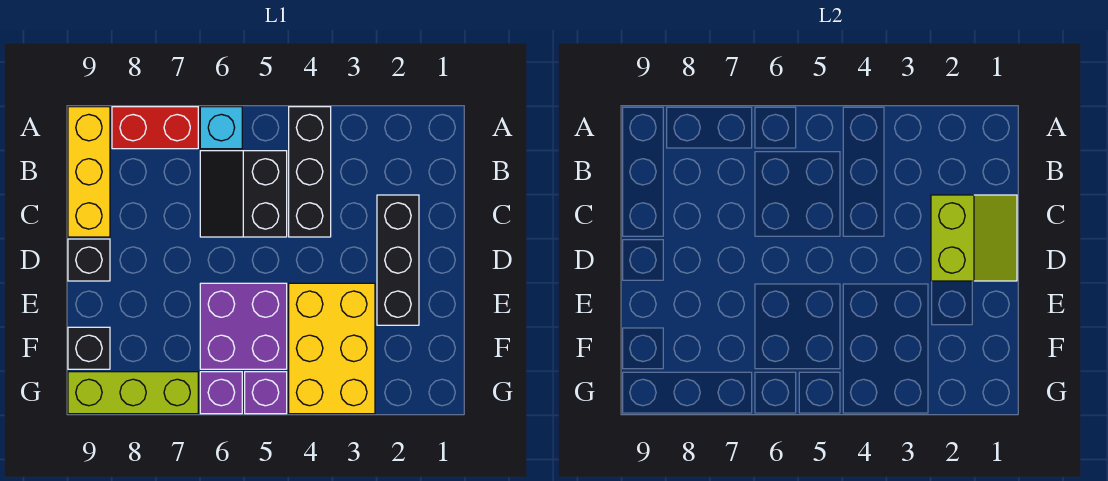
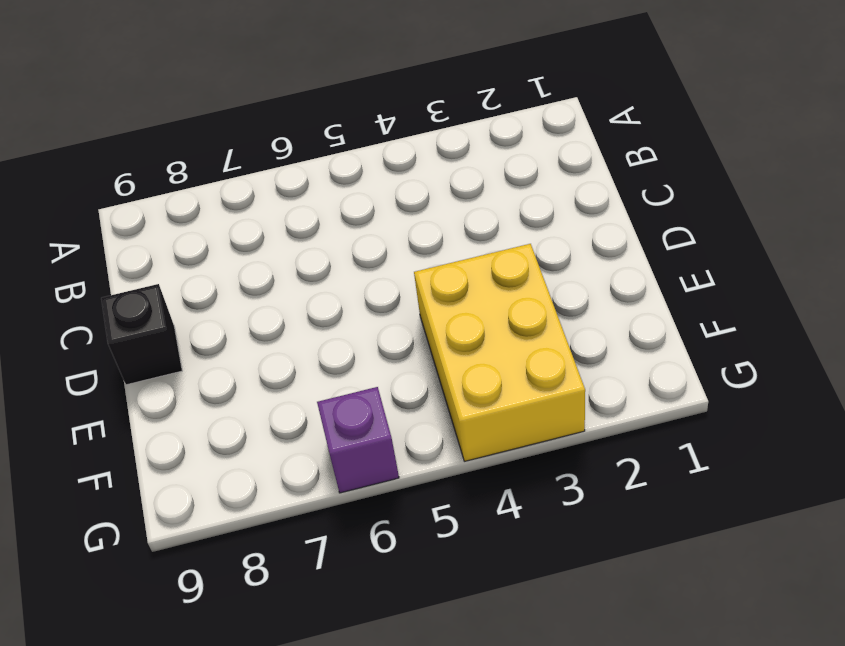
none -> black brick A4:C4 level 1
none -> cyan brick A6 level 1
none -> red brick A7:A8 level 1

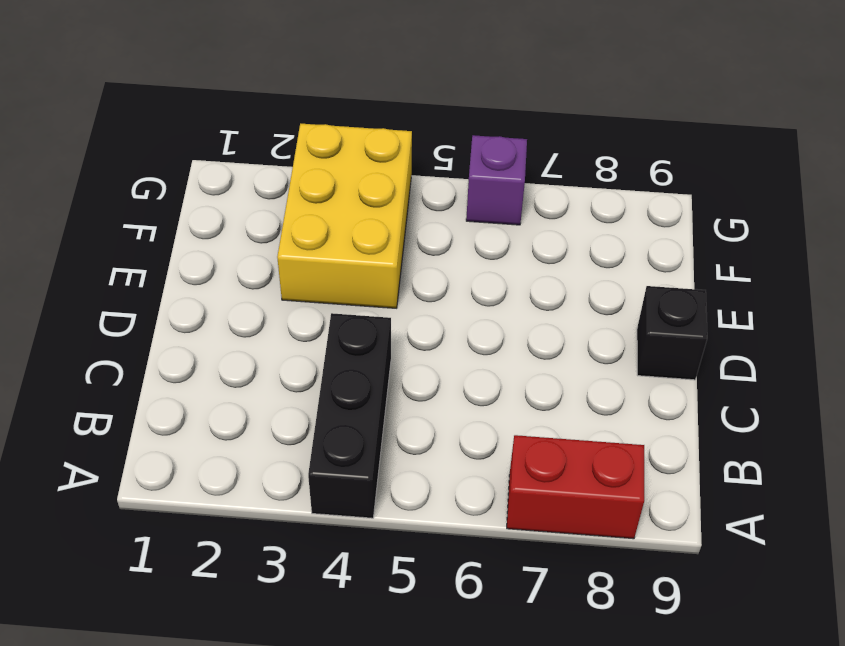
none -> cyan brick A6 level 1
none -> yellow brick A9:C9 level 1
none -> black slope B5:C6 level 1 top 5

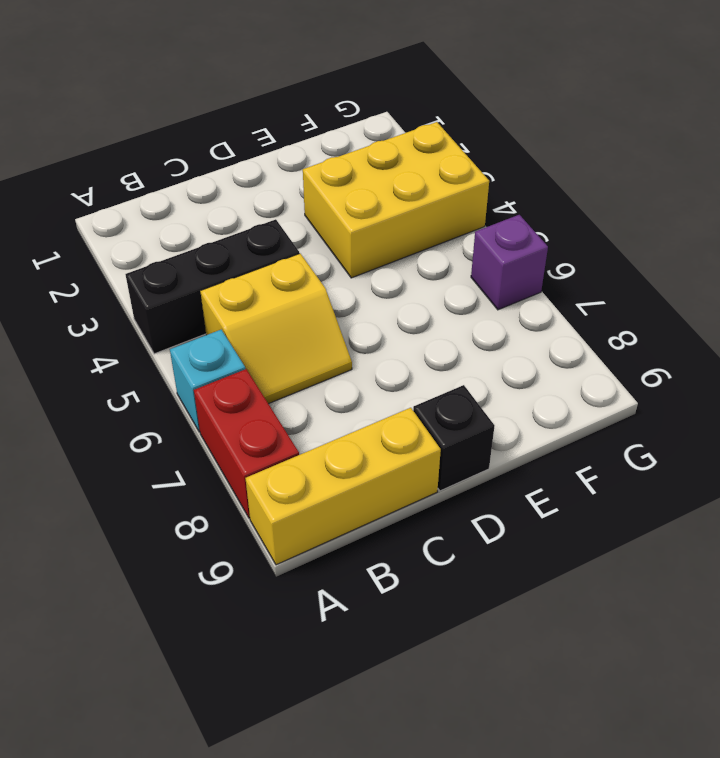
yellow slope B5:C6 level 1 top 5 -> black slope B5:C6 level 1 top 5
none -> black brick C2:E2 level 1
none -> purple brick E5:F6 level 1
none -> black brick F9 level 1

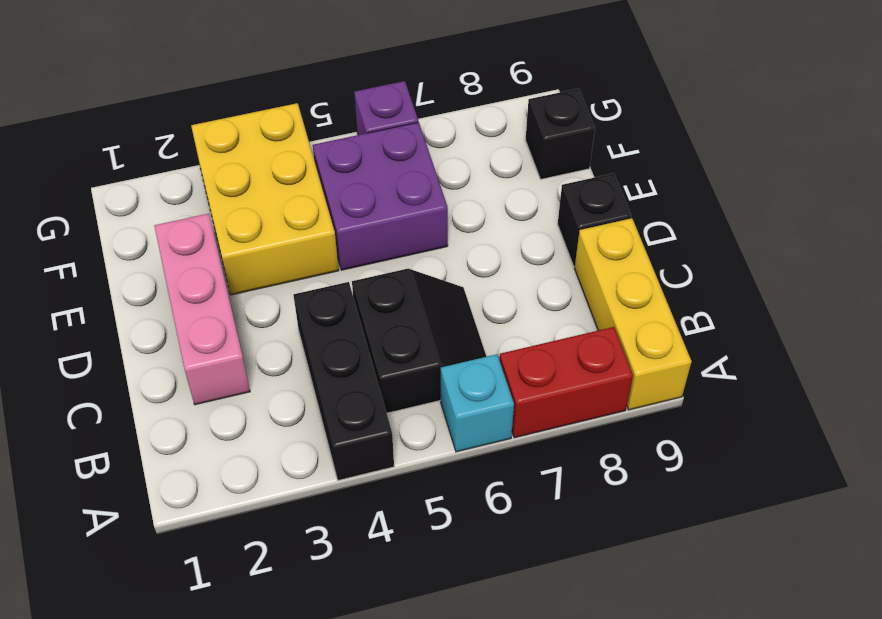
pink brick C2:E2 level 1 -> black brick C2:E2 level 1
none -> purple brick G5 level 1
none -> lime brick G7:G9 level 1
none -> lime slope C1:D2 level 2 top 2

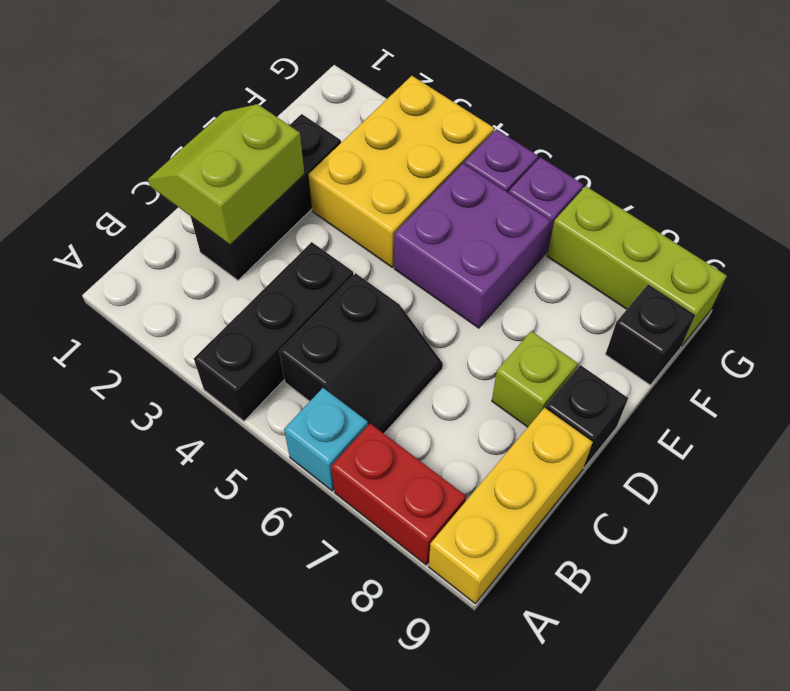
lime brick D8 level 1 -> none

